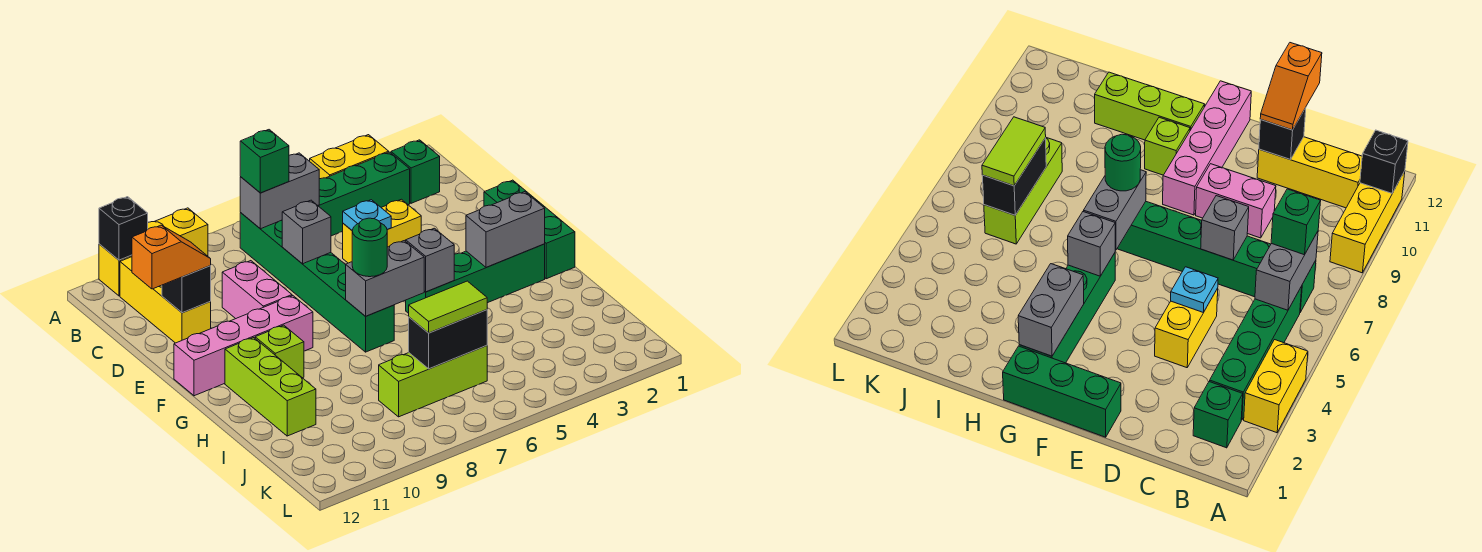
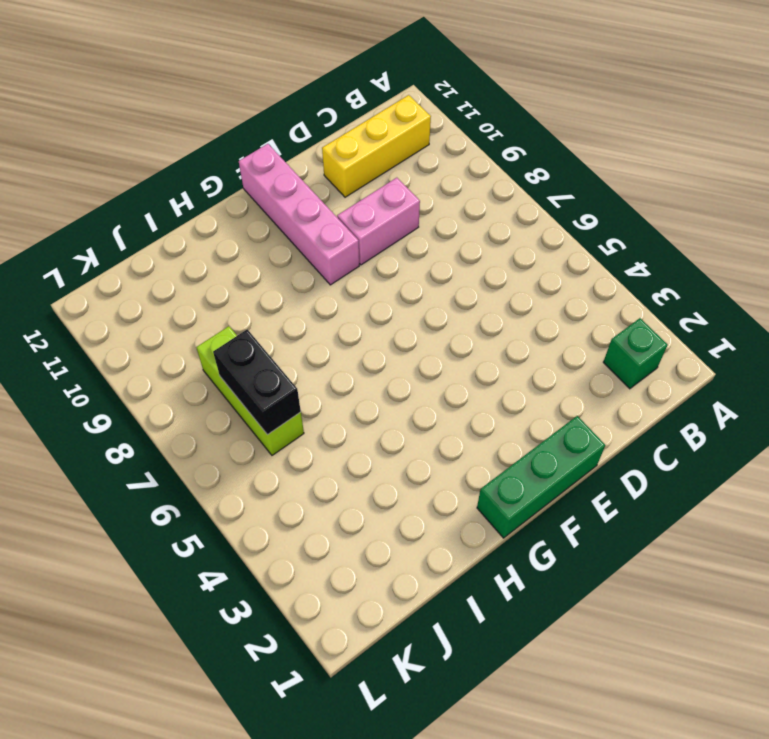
none -> yellow brick A3:A4 level 1
none -> yellow brick A9:A11 level 1
none -> green brick B3:B6 level 1

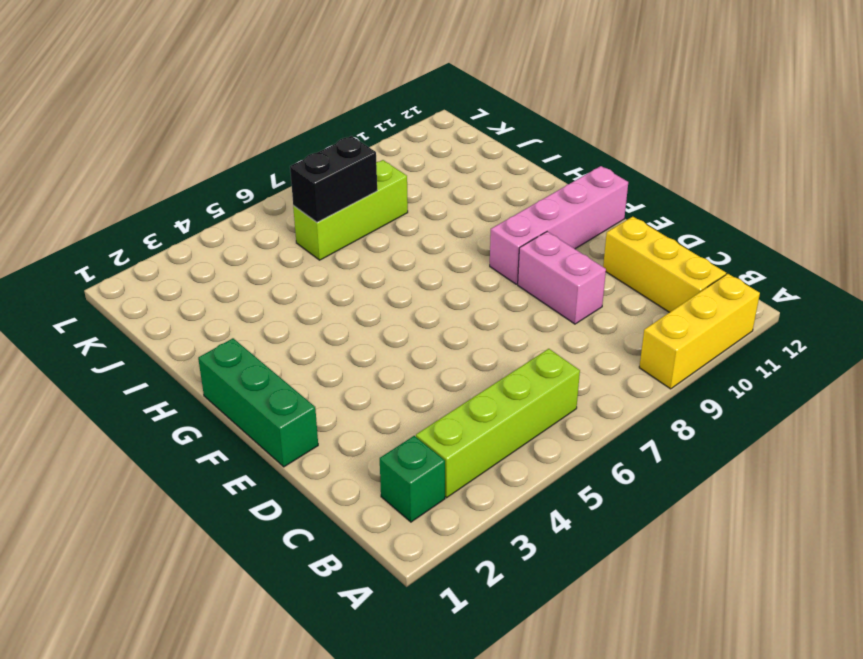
lime brick B3:B6 level 1 -> green brick B3:B6 level 1
none -> yellow brick A3:A4 level 1
none -> green brick B7:G7 level 1
none -> yellow brick D4:D5 level 1

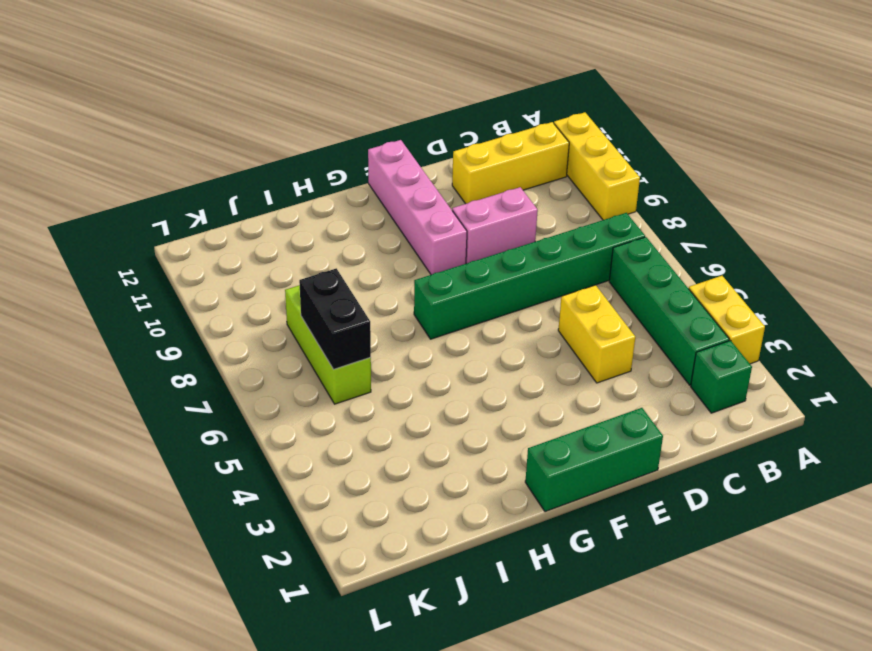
none -> green brick G2:G5 level 1
none -> lime brick G10 level 1
none -> lime brick G11:I11 level 1

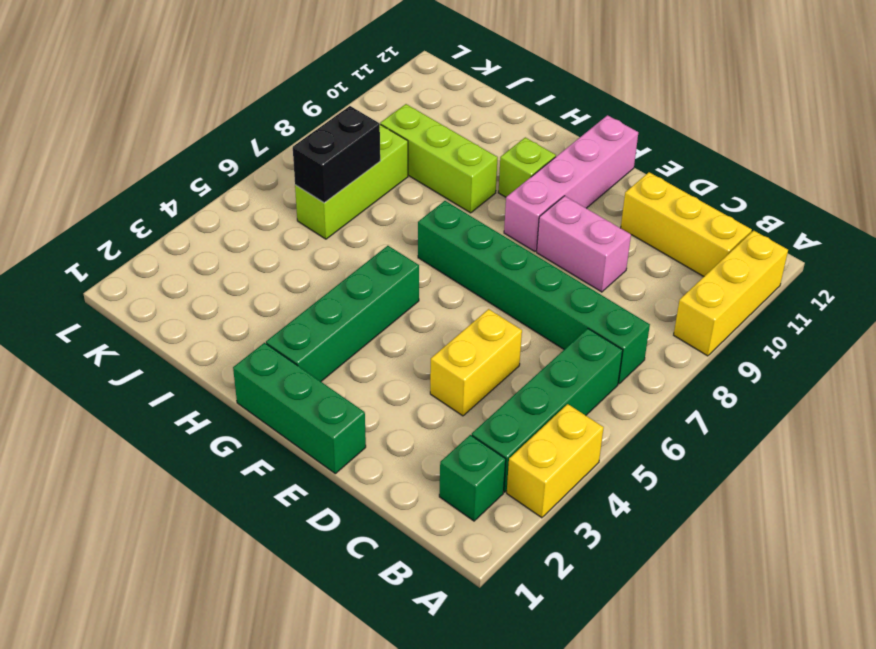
lime brick H9:J9 level 1 -> lime brick G11:I11 level 1
none -> black brick A11 level 2
none -> grey brick B6:B7 level 2
none -> cyan plate D5 level 2

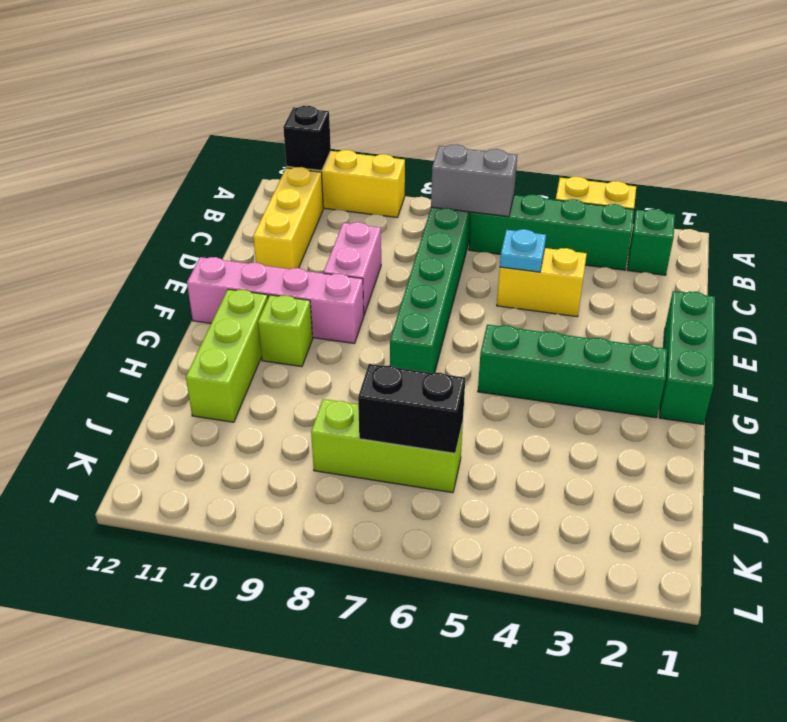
none -> grey brick D7 level 2
none -> black brick D11 level 2
none -> grey brick G2:G3 level 2

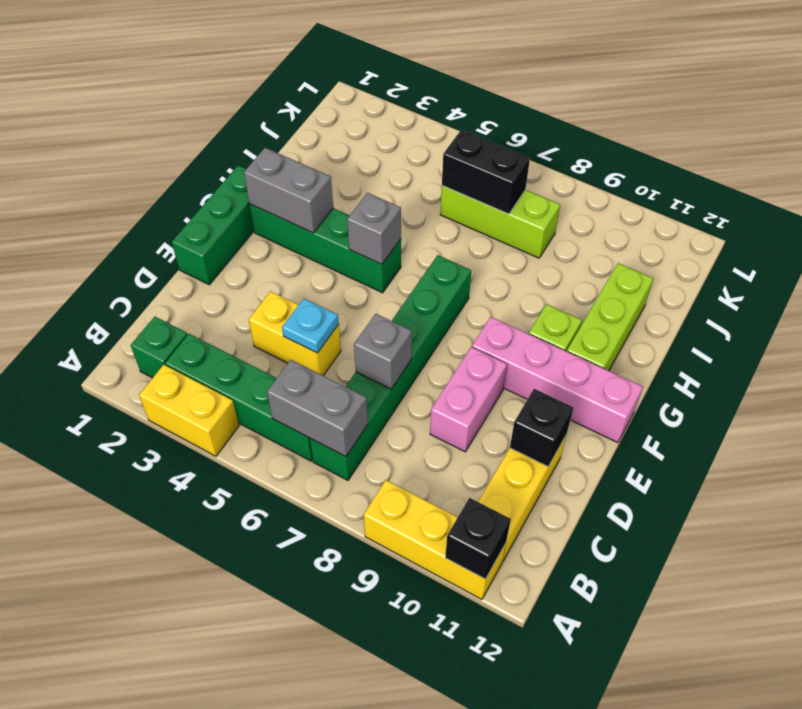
none -> grey brick G6:G7 level 2
none -> green brick B7 level 3
none -> orange slope D11:D12 level 3 top 12

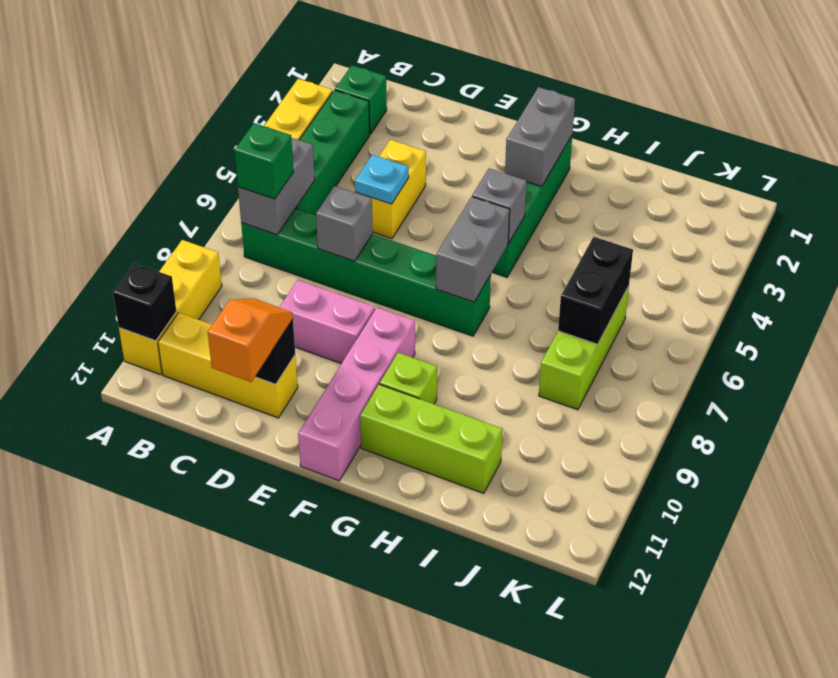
none -> green brick E1:G1 level 1
none -> green round brick G7 level 3
none -> lime tile J6:J7 level 3

